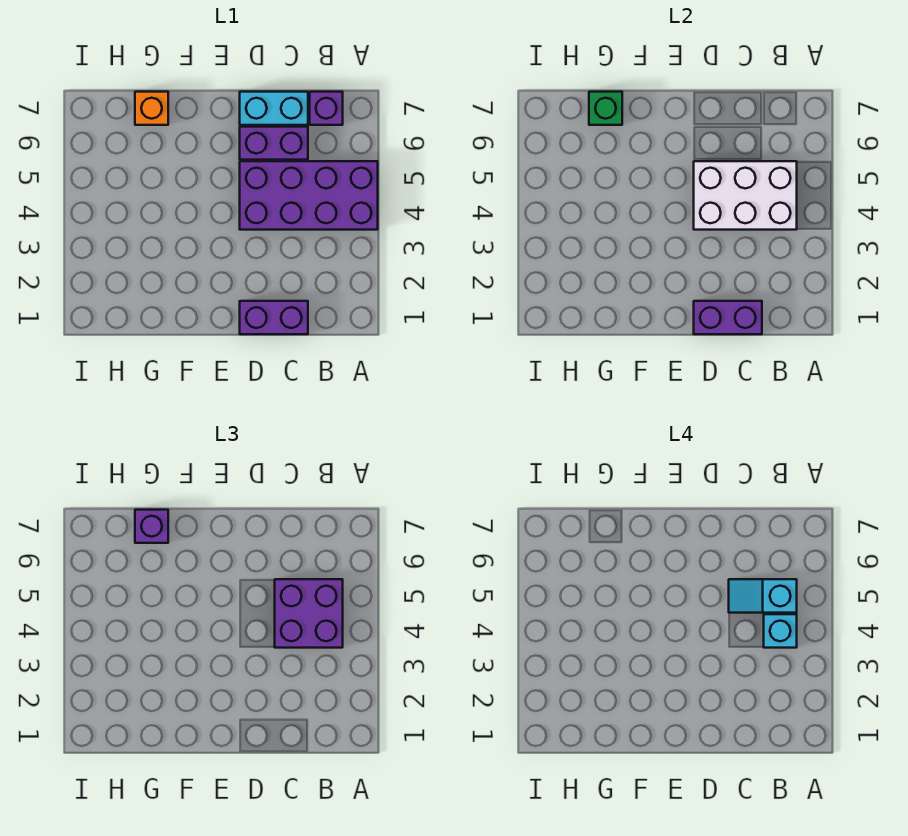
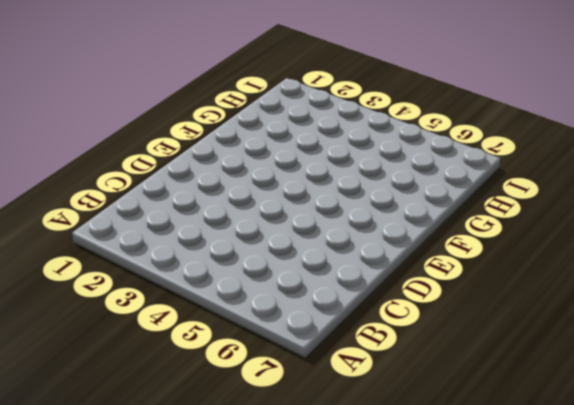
none -> purple brick A4:D5 level 1
none -> purple brick B7 level 1
none -> purple brick C1:D1 level 1

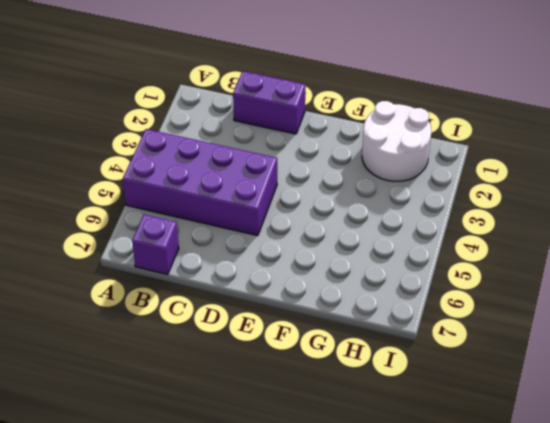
white round brick G1:H2 level 1 -> none
none -> purple brick C6:D6 level 1
none -> cyan brick C7:D7 level 1
none -> orange brick G7 level 1

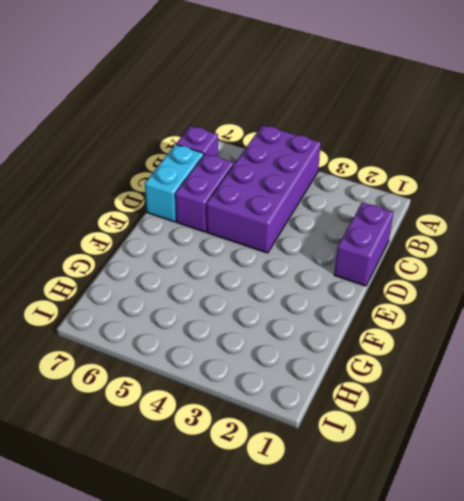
none -> orange brick G7 level 1
none -> white brick B4:D5 level 2
none -> purple brick C1:D1 level 2

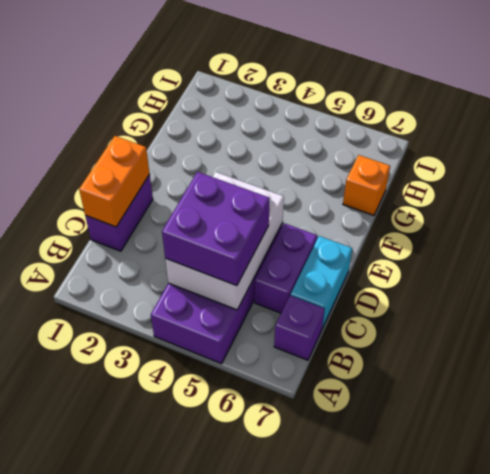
orange brick C1:D1 level 2 -> purple brick C1:D1 level 2
none -> green brick G7 level 2
none -> purple brick G7 level 3
none -> cyan brick B4 level 4

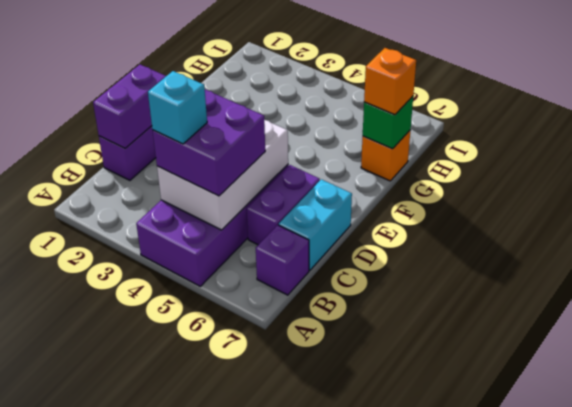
orange brick G7 level 3 -> purple brick G7 level 3
none -> cyan slope B5:C5 level 4 top B

